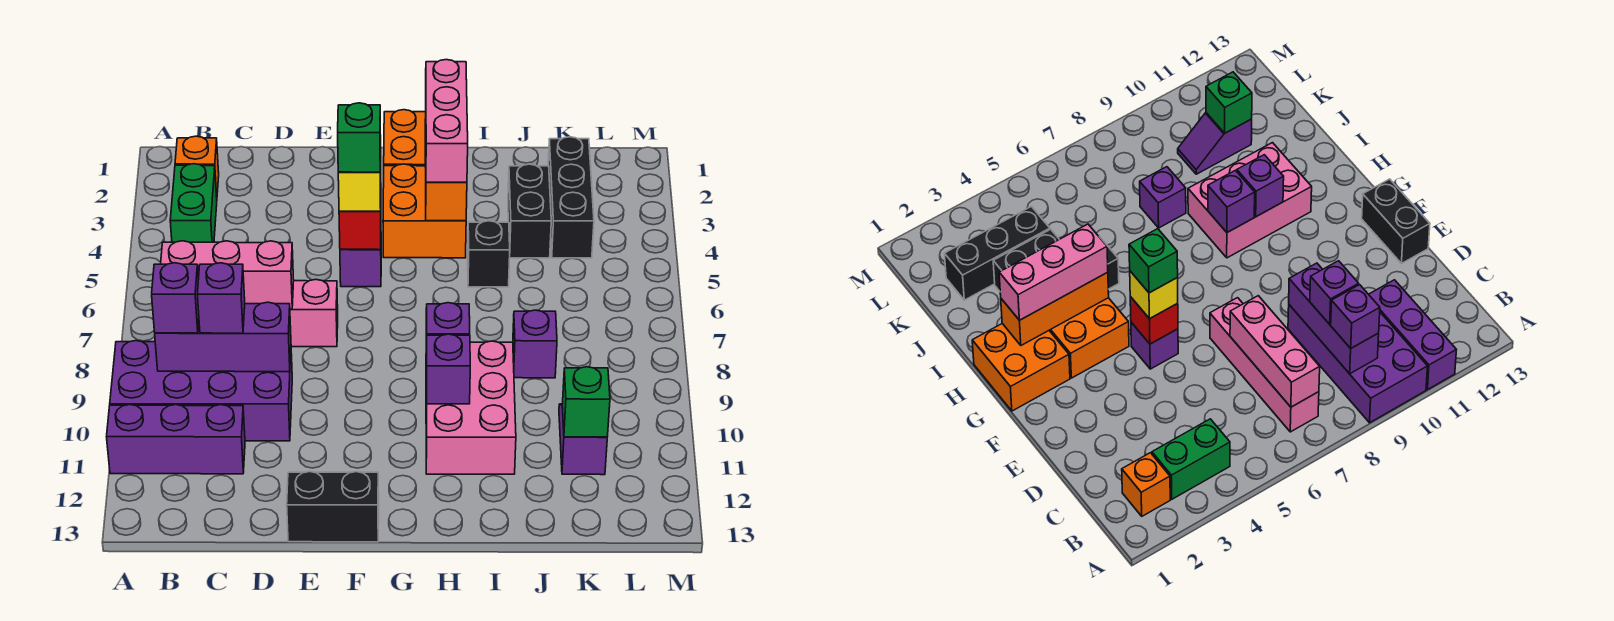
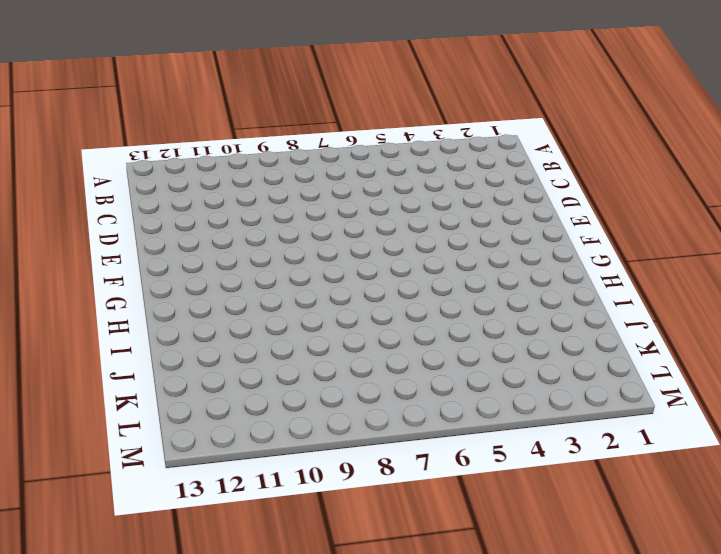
none -> purple brick A9:D10 level 1
none -> purple brick A11:C11 level 1
none -> orange brick B2 level 1

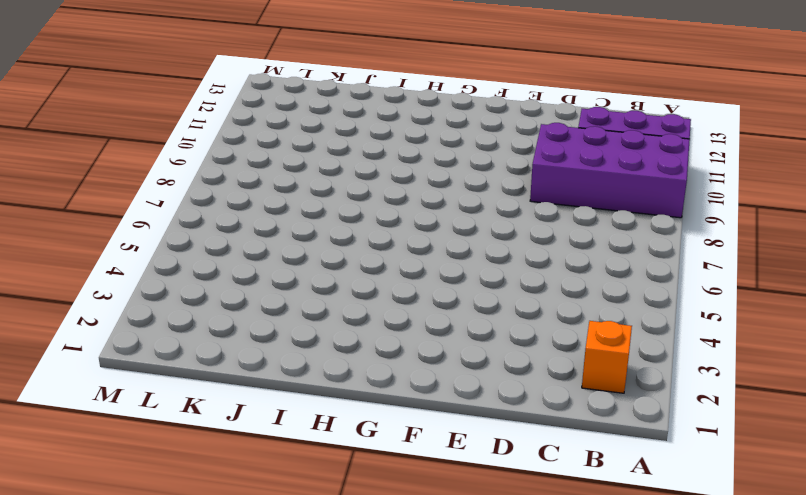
none -> green brick B3:B4 level 1
none -> pink brick B7:E7 level 1
none -> black brick E13:F13 level 1

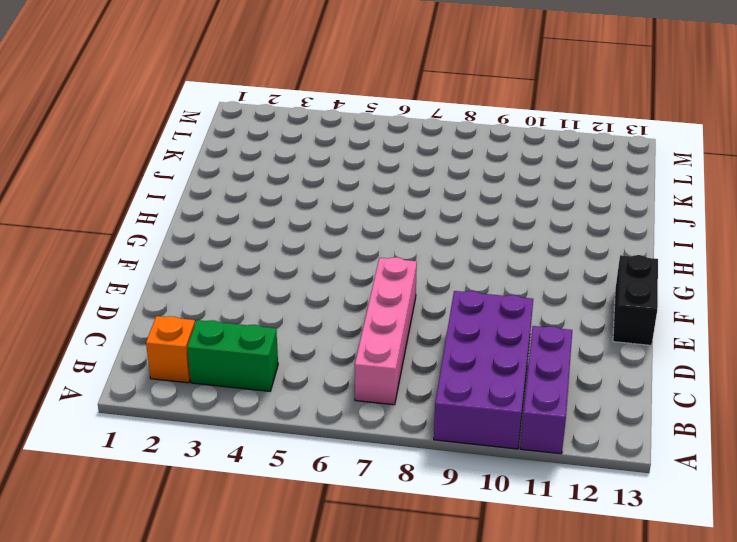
none -> purple brick F5 level 1
none -> orange brick G1:H2 level 1
none -> orange brick G3:H4 level 1

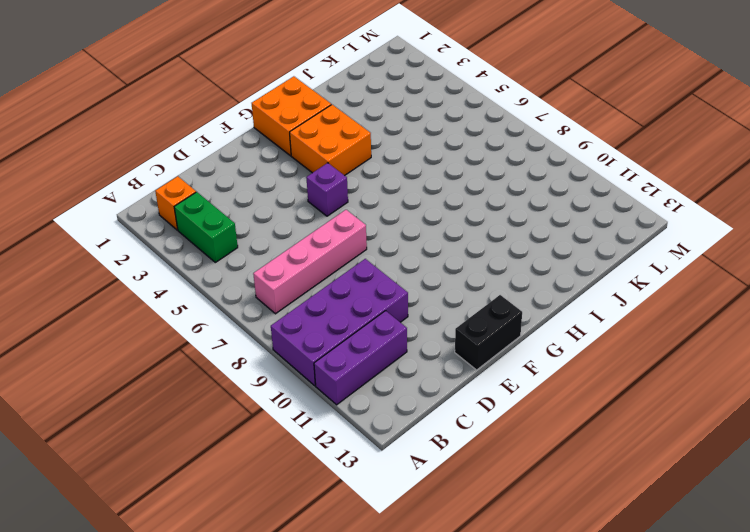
none -> pink brick H9:I11 level 1
none -> black brick I5 level 1
none -> black brick J3:J4 level 1

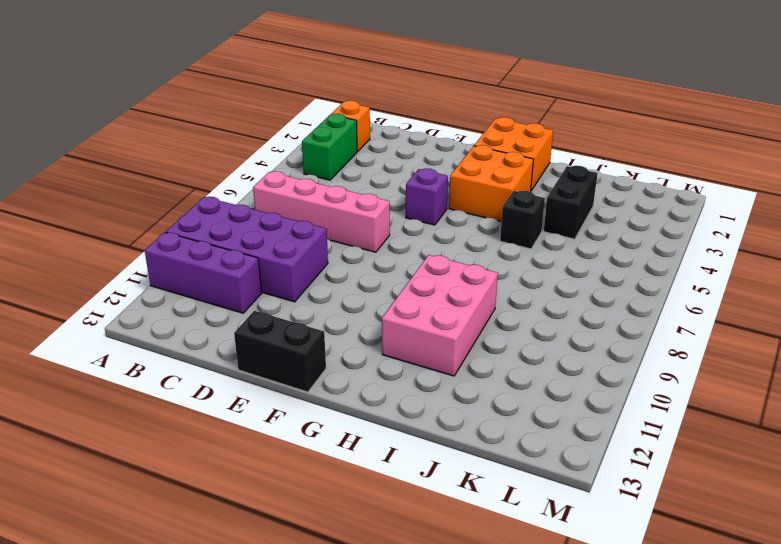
none -> purple brick J8 level 1
none -> black brick K2:K4 level 1
none -> purple slope K10:K11 level 1 top 11

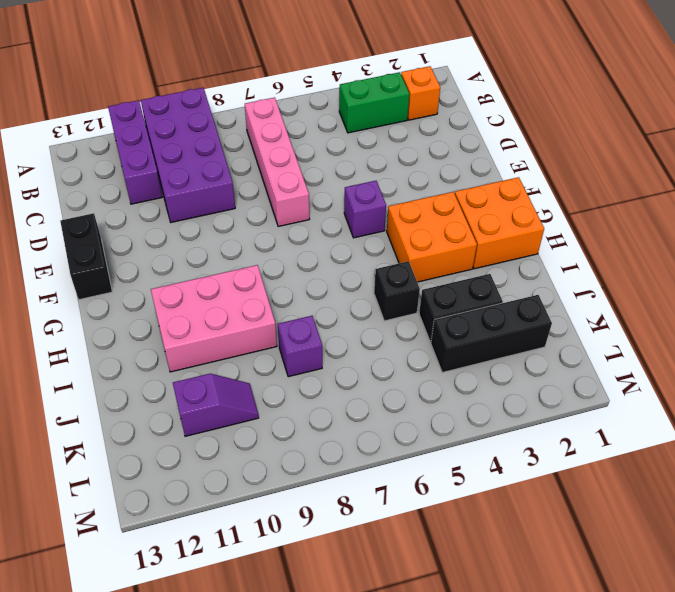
none -> pink brick B7:D7 level 2
none -> purple brick B9:D9 level 2
none -> red brick F5 level 2

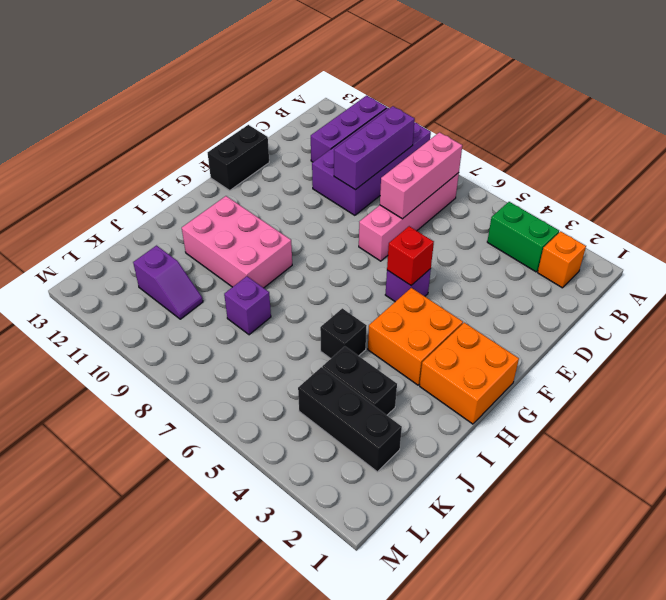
none -> orange brick H2:H4 level 2
none -> purple brick H9 level 2
none -> purple brick H10 level 2

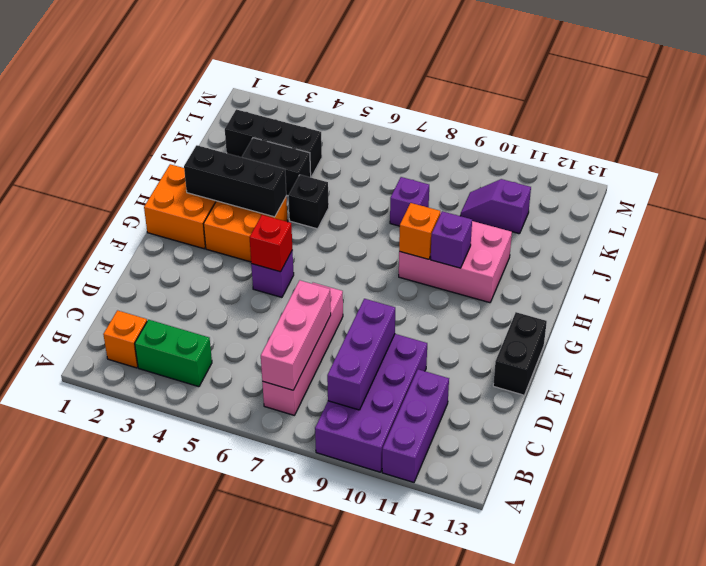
black brick H2:H4 level 2 -> orange brick H2:H4 level 2
orange brick H9 level 2 -> purple brick H9 level 2
none -> green brick K11 level 2
none -> purple brick B9 level 3
none -> purple brick C9 level 3

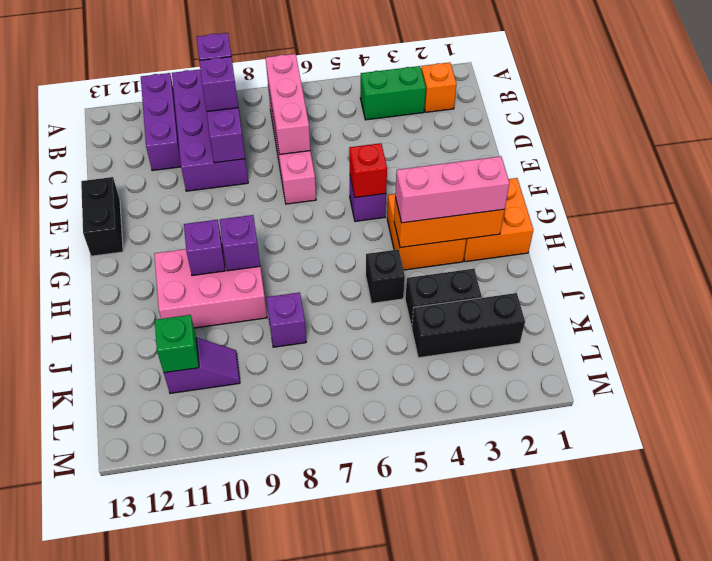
none -> yellow brick F5 level 3
none -> green brick F5 level 4

